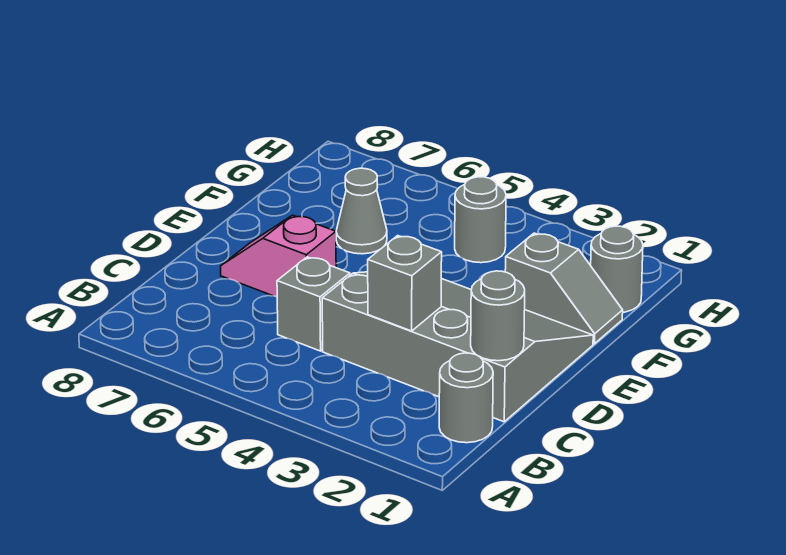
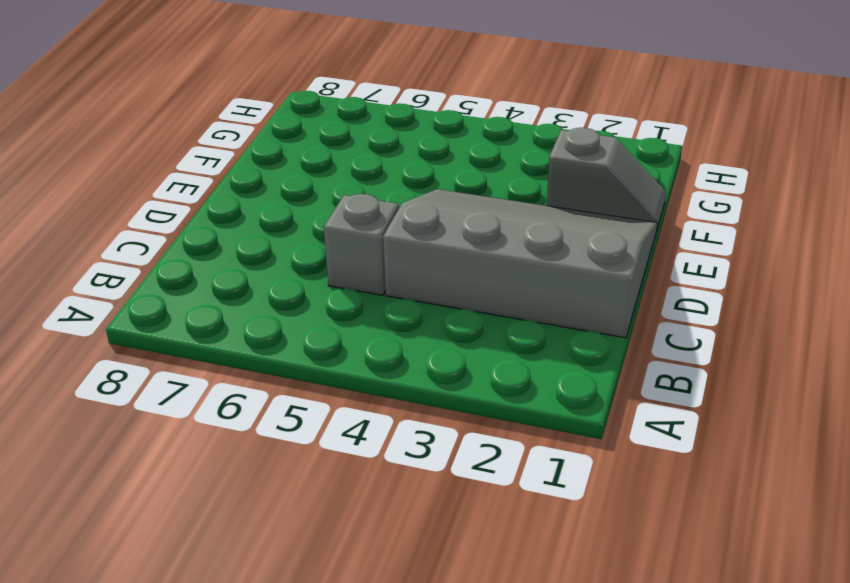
none -> grey round brick B1 level 1
none -> pink slope D6:D7 level 1 top 6

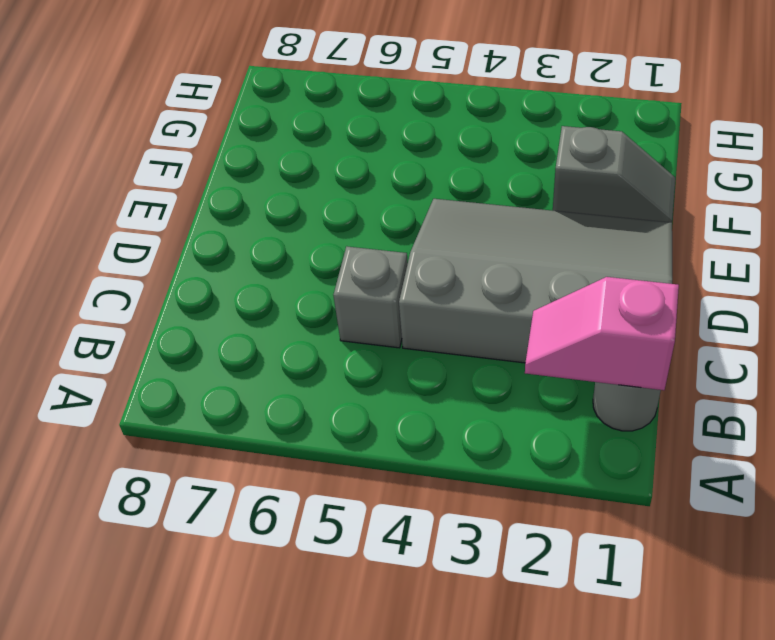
pink slope B1:B2 level 2 top 1 -> pink slope D6:D7 level 1 top 6
none -> grey cone F6 level 1
none -> grey round brick G1 level 1

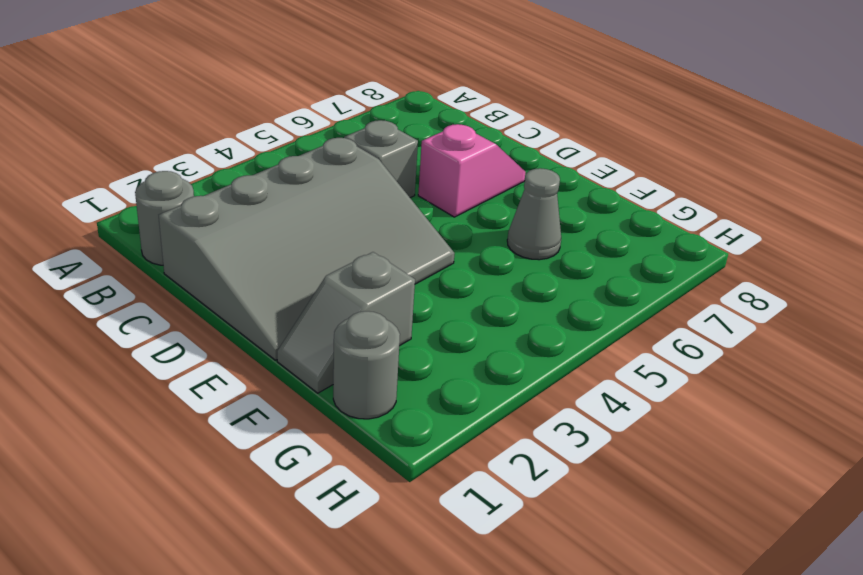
none -> grey round brick G4 level 1
none -> grey round brick C1 level 2

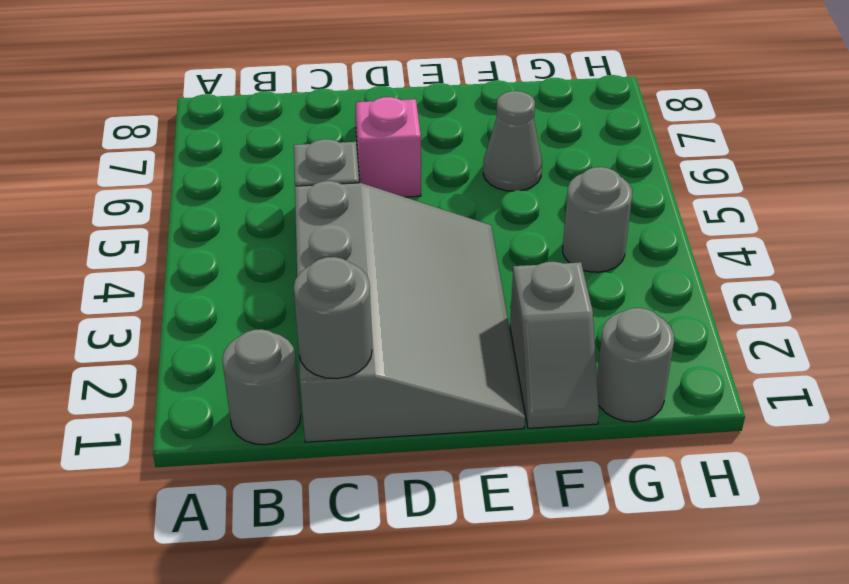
none -> grey brick C3 level 2

